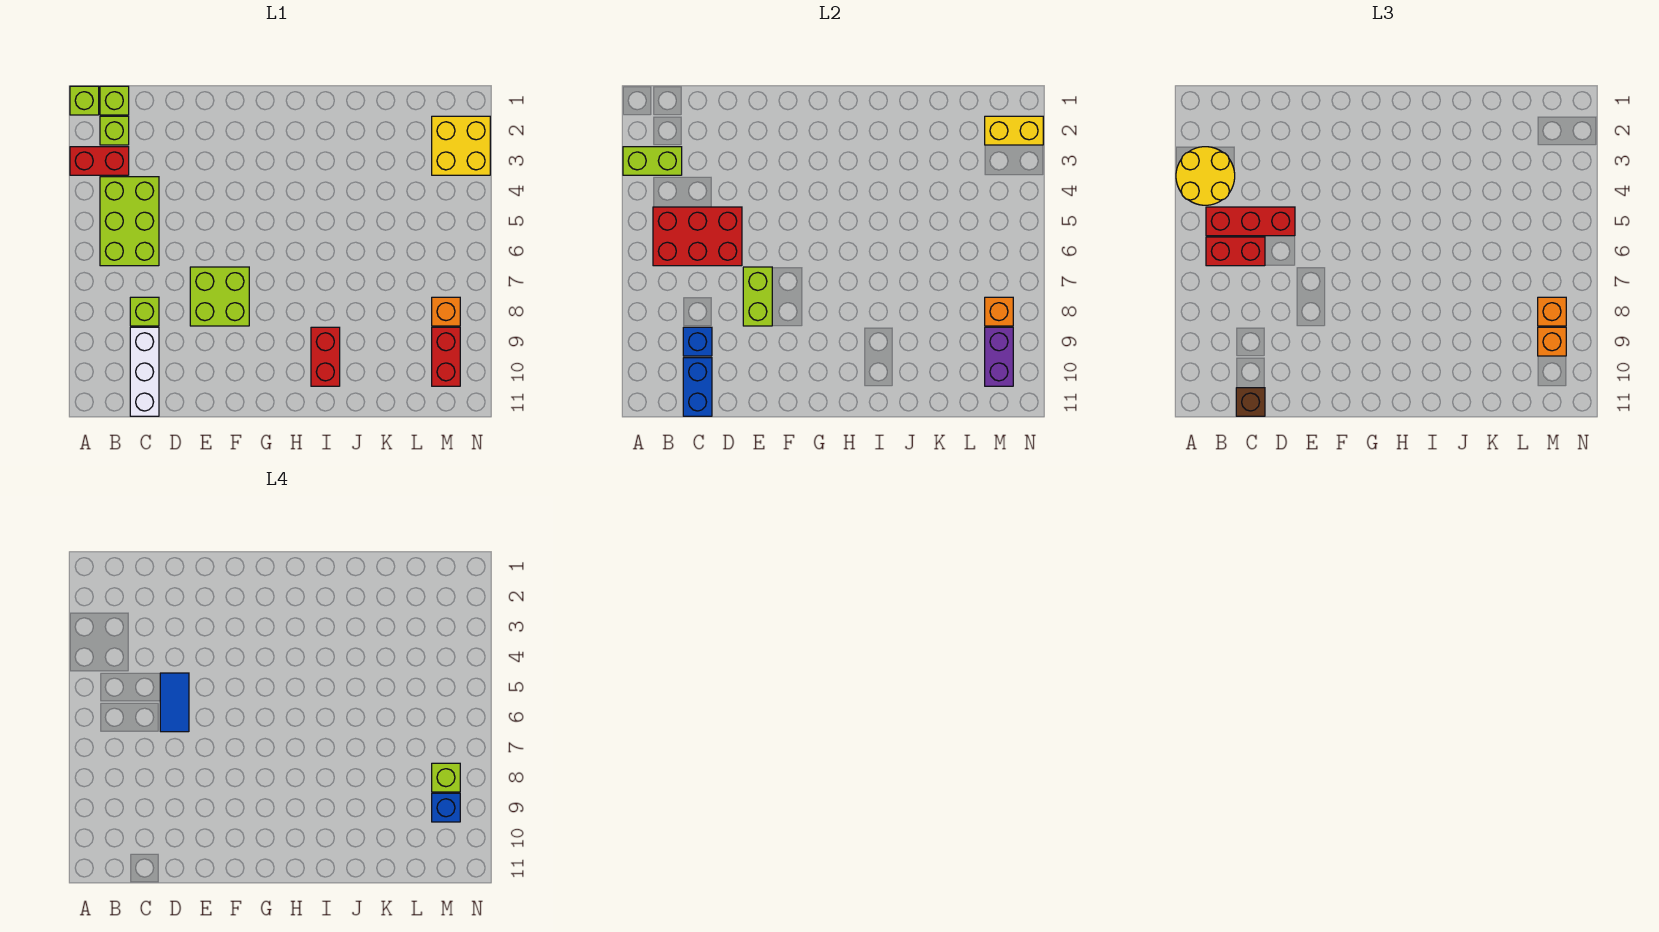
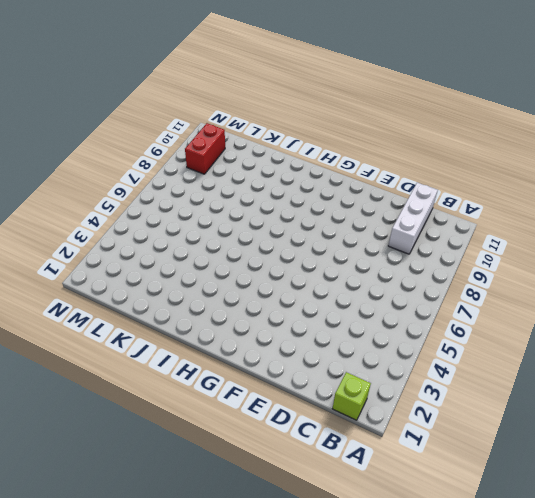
none -> lime brick A1 level 1
none -> red brick A3:B3 level 1
none -> lime brick B2 level 1

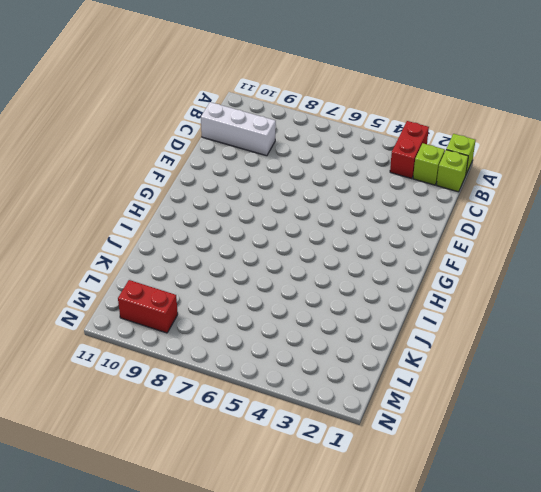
none -> lime brick B4:C6 level 1
none -> lime brick C8 level 1
none -> lime brick E7:F8 level 1

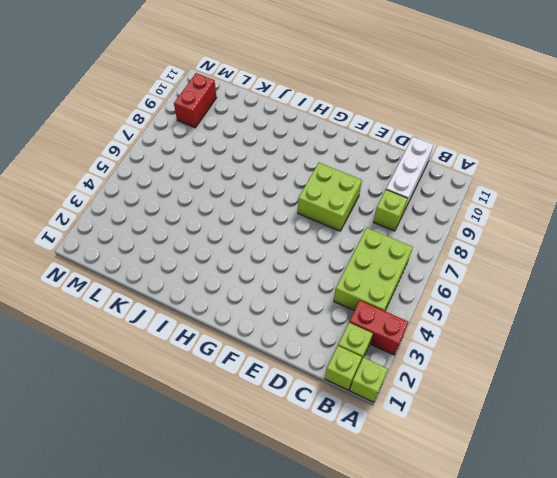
none -> red brick I9:I10 level 1
none -> yellow brick M2:N3 level 1
none -> orange brick M8 level 1

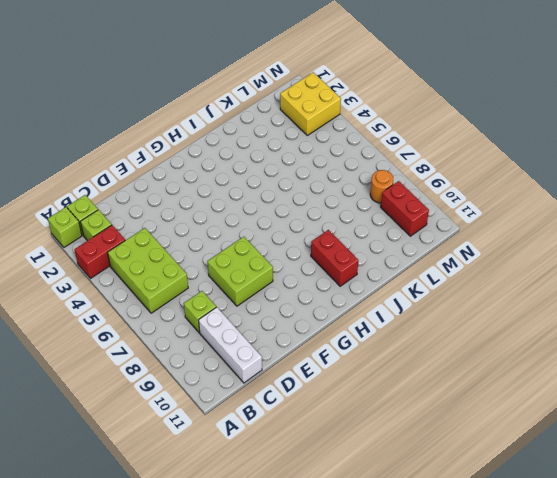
orange round brick M8 level 1 -> orange brick M8 level 1
none -> lime brick A3:B3 level 2
none -> red brick B5:D6 level 2
none -> blue brick C9 level 2

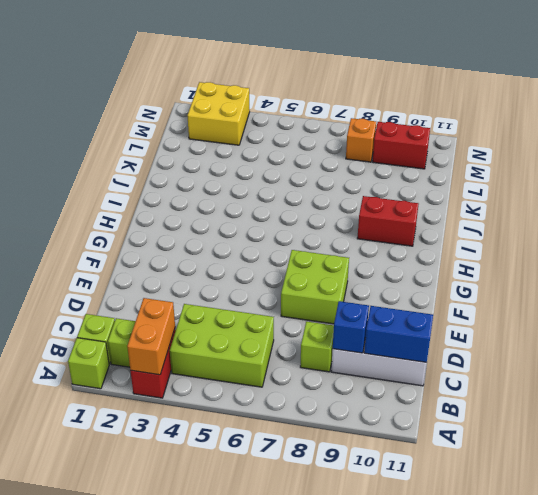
orange brick A3:B3 level 2 -> lime brick A3:B3 level 2
none -> red brick B5:D6 level 2
none -> lime brick E7:E8 level 2
none -> yellow brick M2:N2 level 2

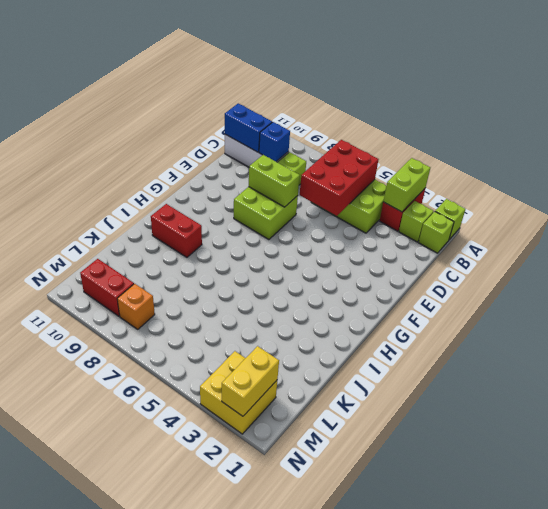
none -> orange brick M8 level 2
none -> purple brick M9:M10 level 2
none -> yellow round brick A3:B4 level 3

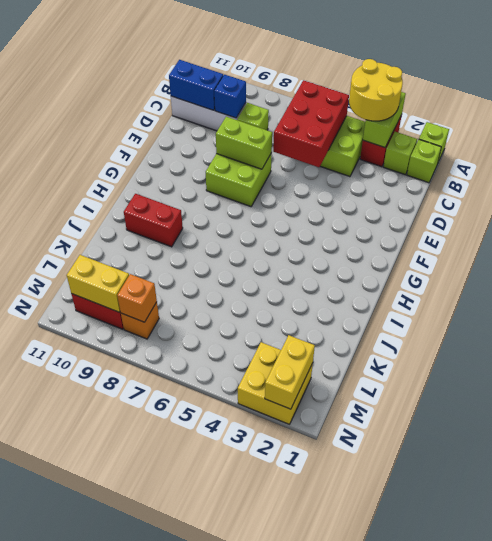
yellow brick M9:M10 level 2 -> purple brick M9:M10 level 2
none -> red brick B5:D5 level 3
none -> red brick B6:C6 level 3
none -> brown brick C11 level 3

